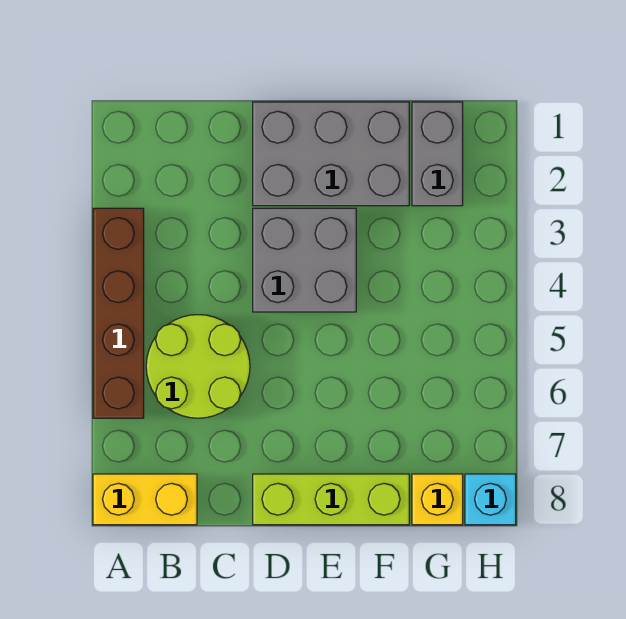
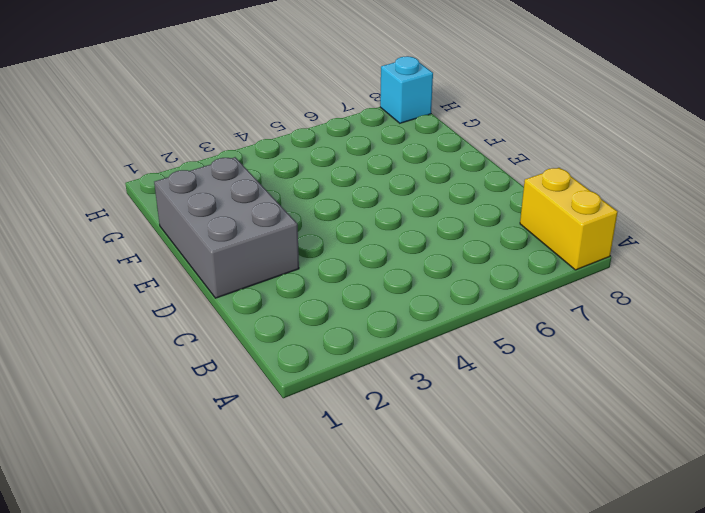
none -> brown brick A3:A6 level 1
none -> lime round brick B5:C6 level 1

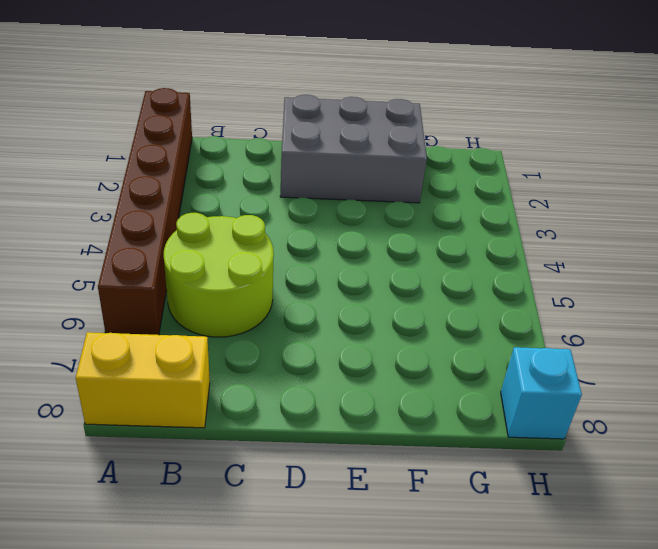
brown brick A1:A6 level 1 -> brown brick A3:A6 level 1
none -> grey brick D3:E4 level 1
none -> lime brick D8:F8 level 1

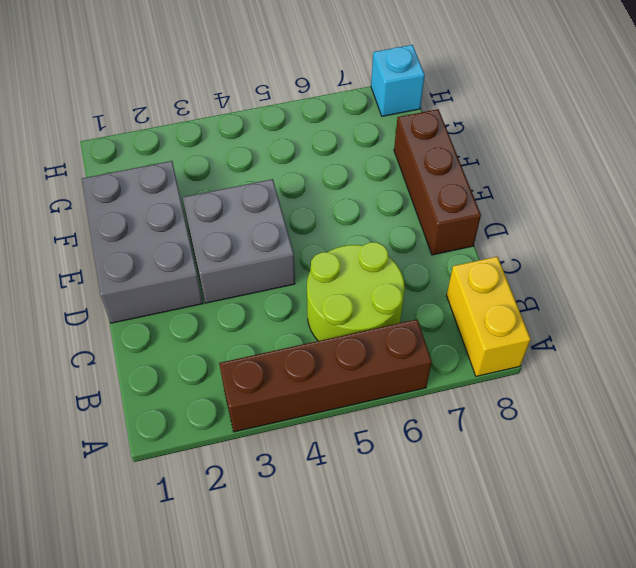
brown brick D8:F8 level 1 -> lime brick D8:F8 level 1
none -> grey brick G1:G2 level 1
none -> yellow brick G8 level 1

